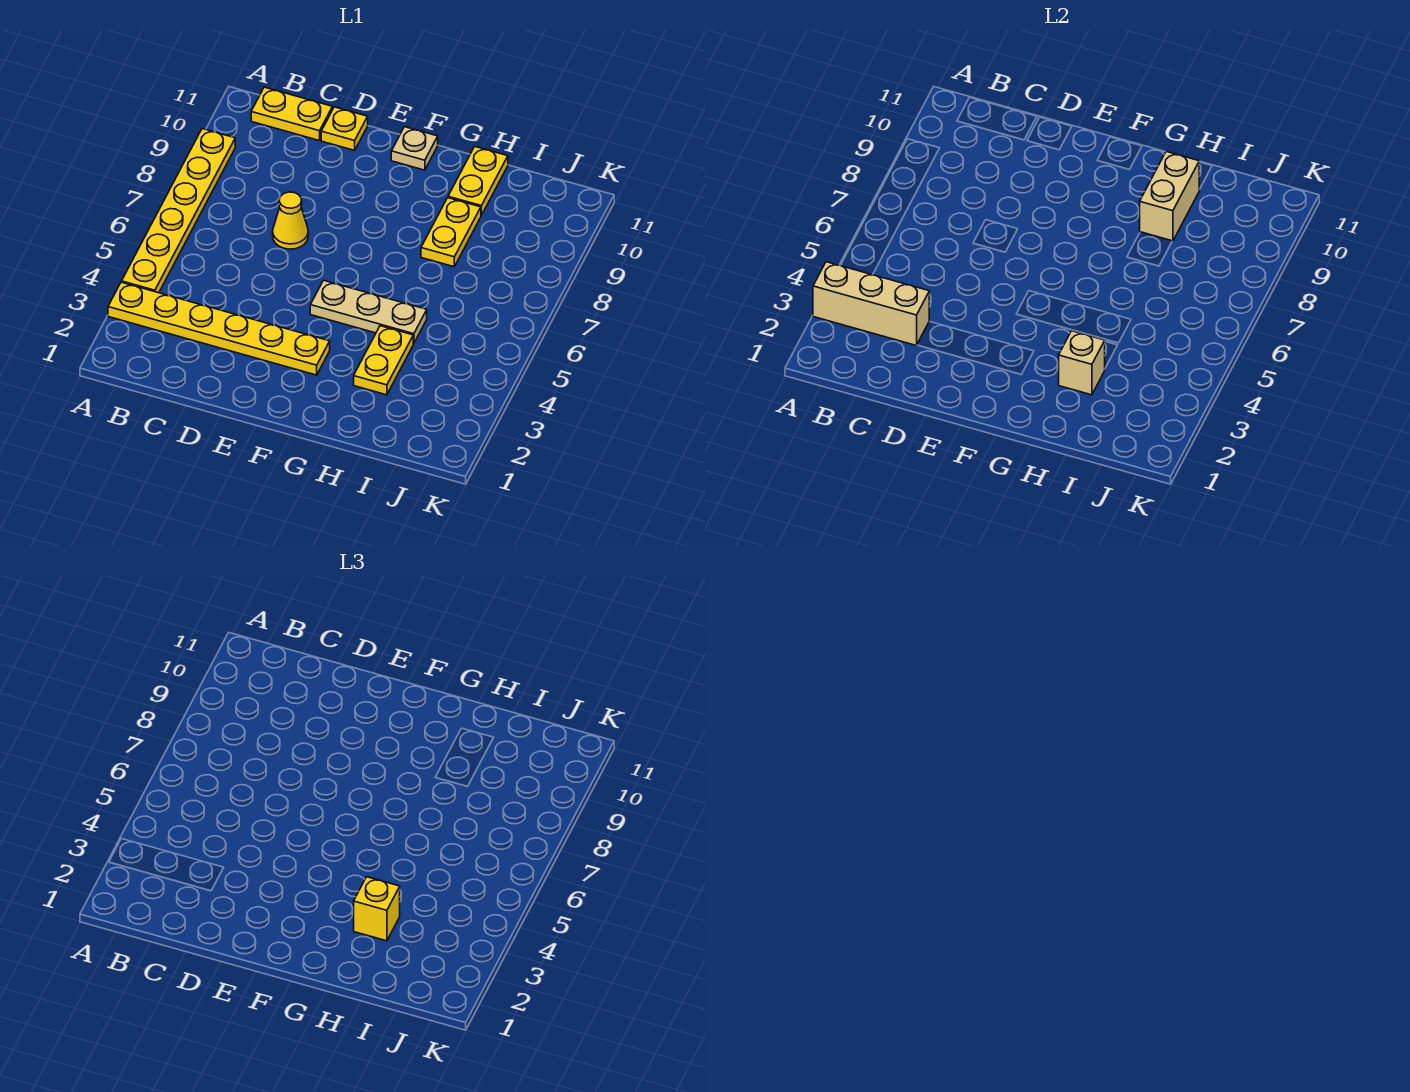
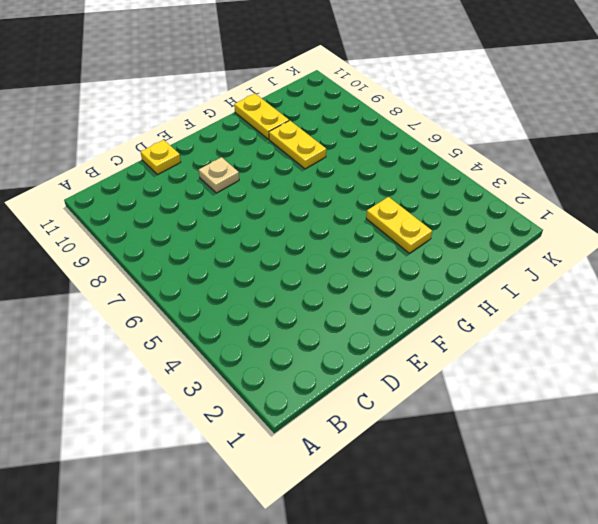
tan plate E9 level 1 -> tan plate F11 level 1
none -> yellow plate A3:F3 level 1
none -> yellow plate A4:A9 level 1
none -> yellow plate B11:C11 level 1

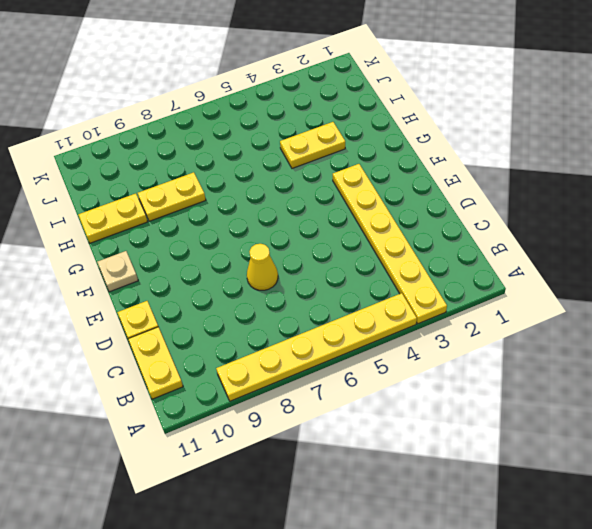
none -> tan plate F5:H5 level 1
none -> tan brick A3:C3 level 2
none -> tan brick H3 level 2

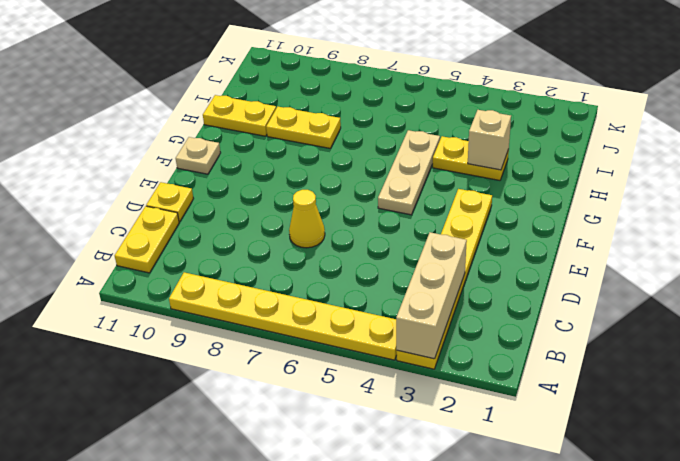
none -> tan brick H9:H10 level 2
none -> yellow brick H3 level 3

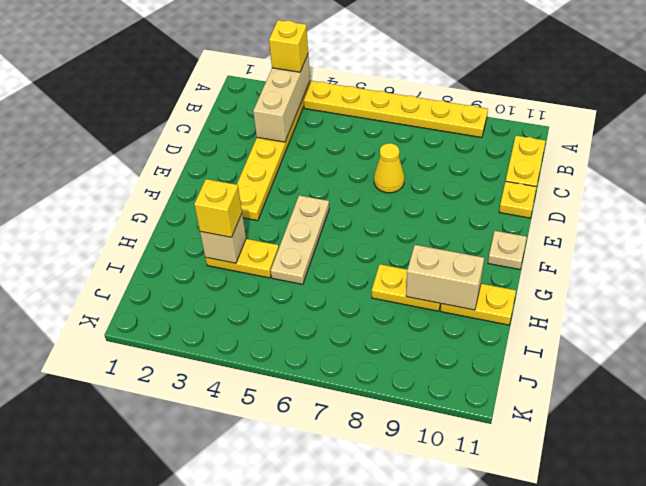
yellow brick A3 level 3 -> none

